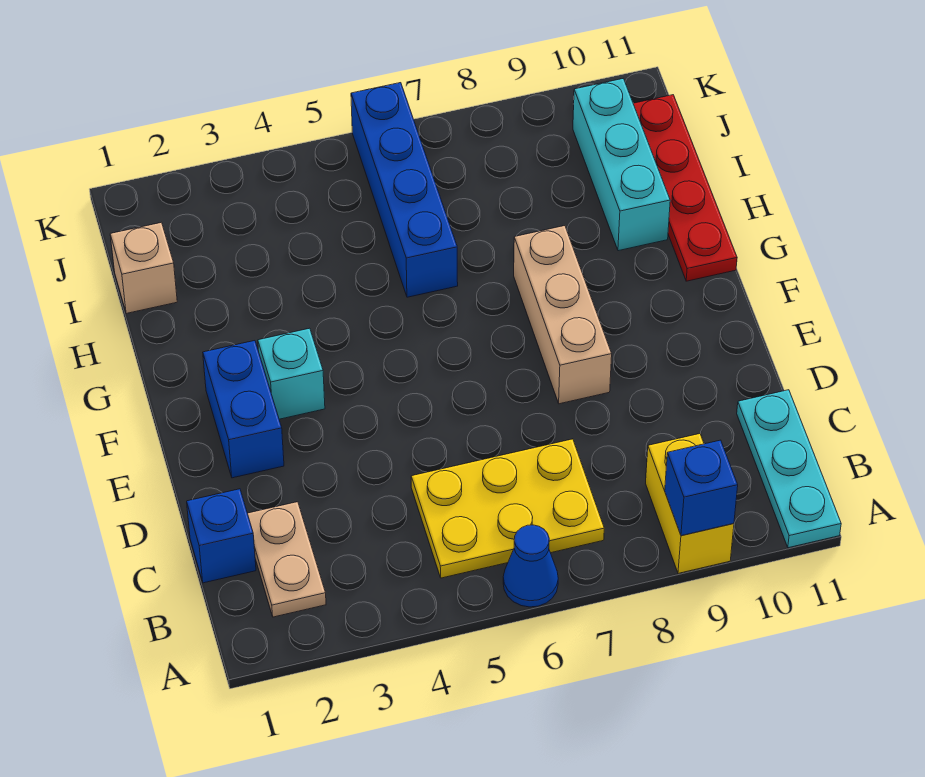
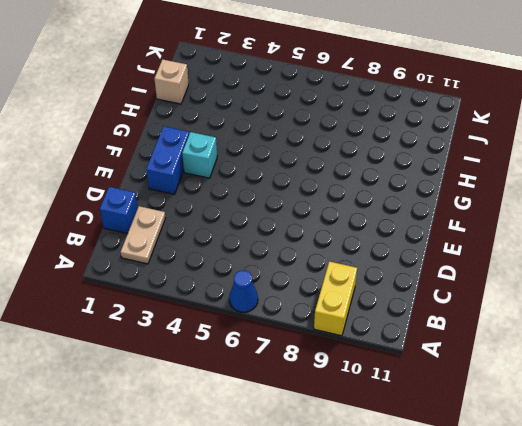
none -> cyan plate A11:C11 level 1
none -> yellow plate B5:C7 level 1
none -> tan brick E8:G8 level 1

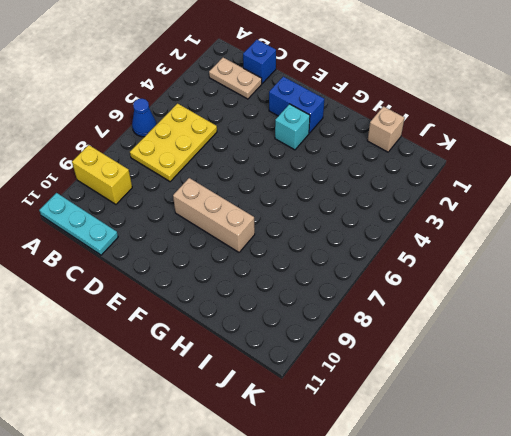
none -> red plate G11:J11 level 1
none -> blue brick H6:K6 level 1
none -> cyan brick H10:J10 level 1

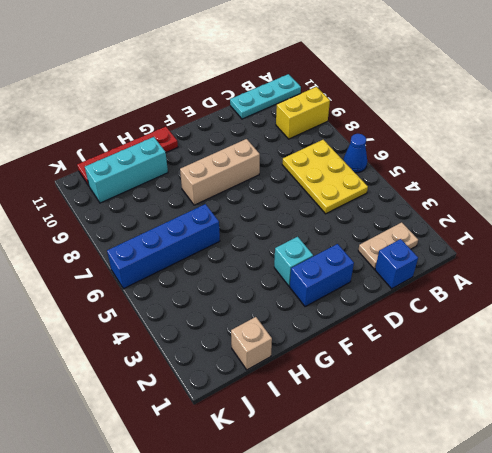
none -> blue brick A9 level 2

